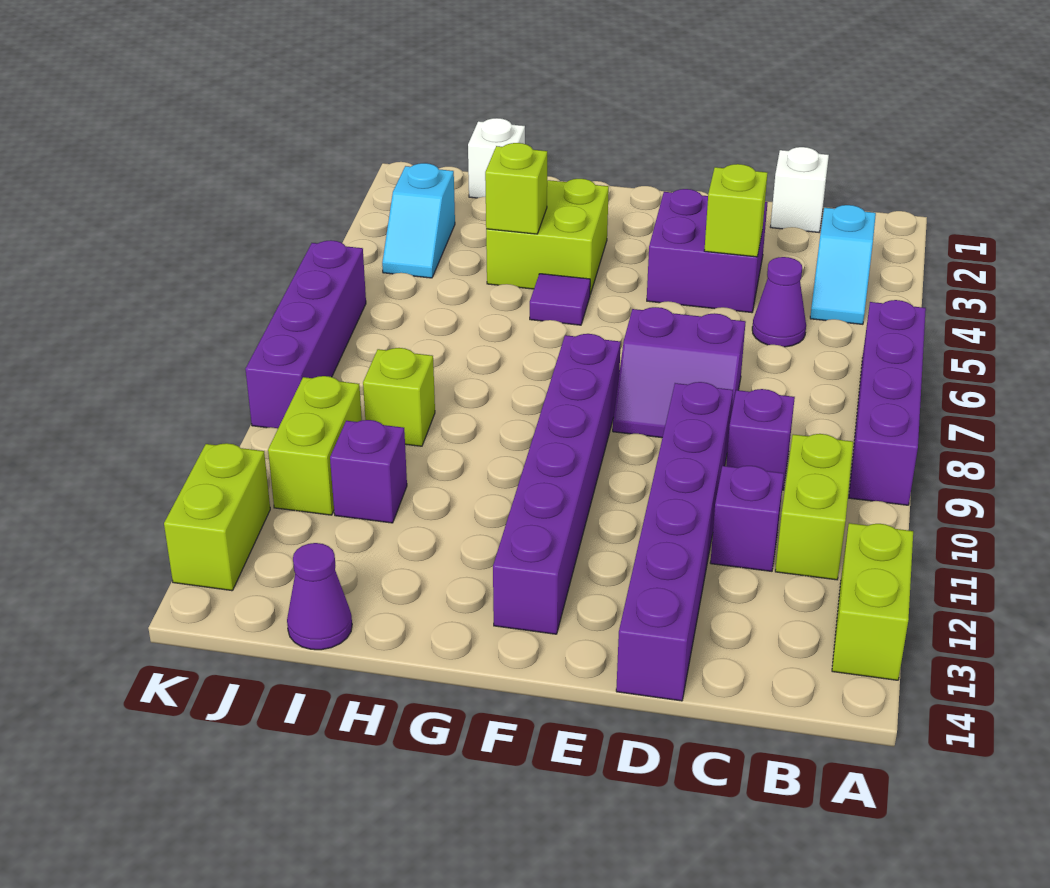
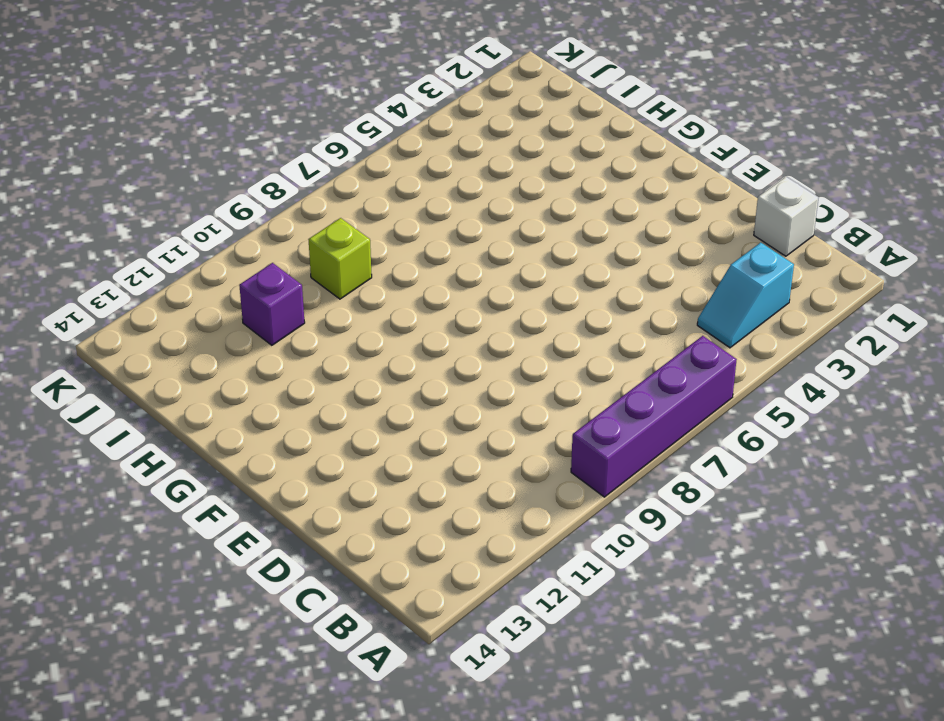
none -> lime brick A12:A13 level 1
none -> lime brick B10:B11 level 1
none -> purple cone C5 level 1

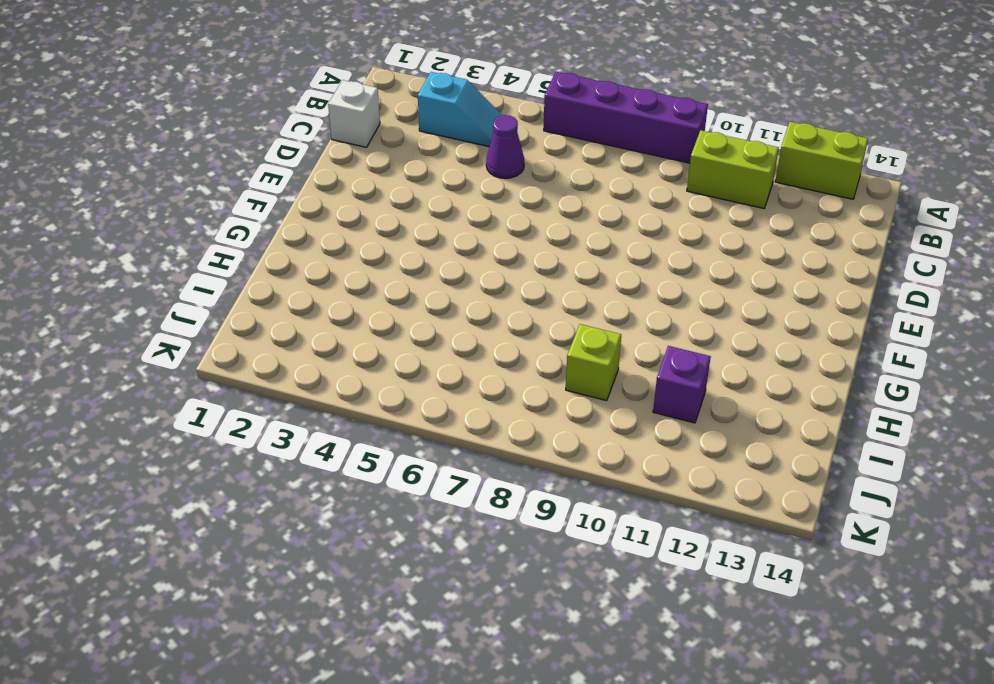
none -> purple brick C9 level 1
none -> purple brick C11 level 1
none -> purple brick D3:E4 level 1

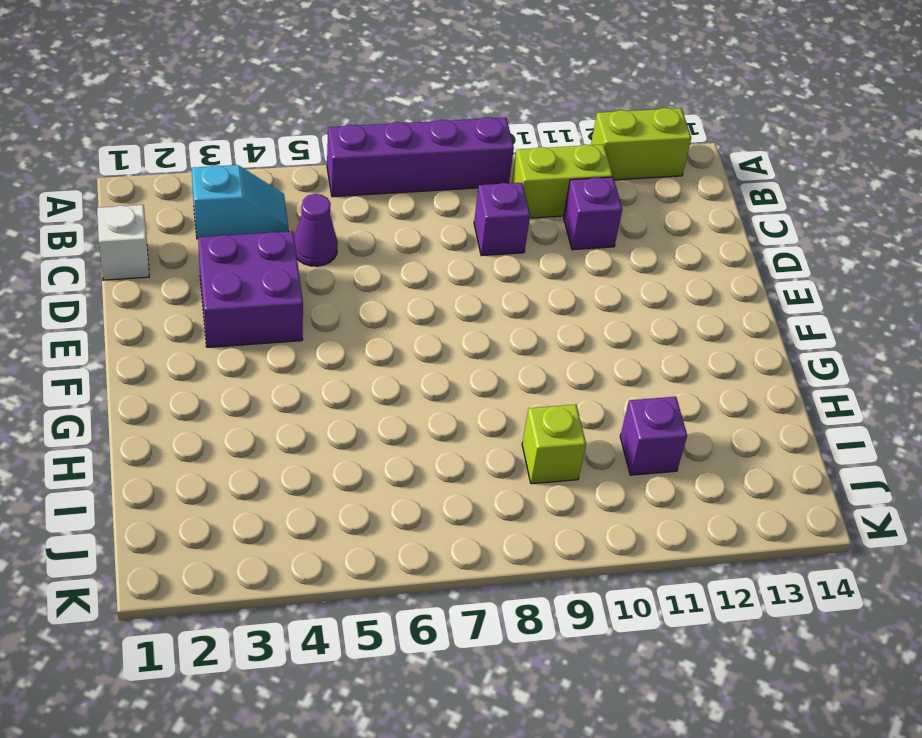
none -> purple slope D7:E8 level 1 top 7
none -> purple brick D9:D14 level 1
none -> purple brick F8:F13 level 1

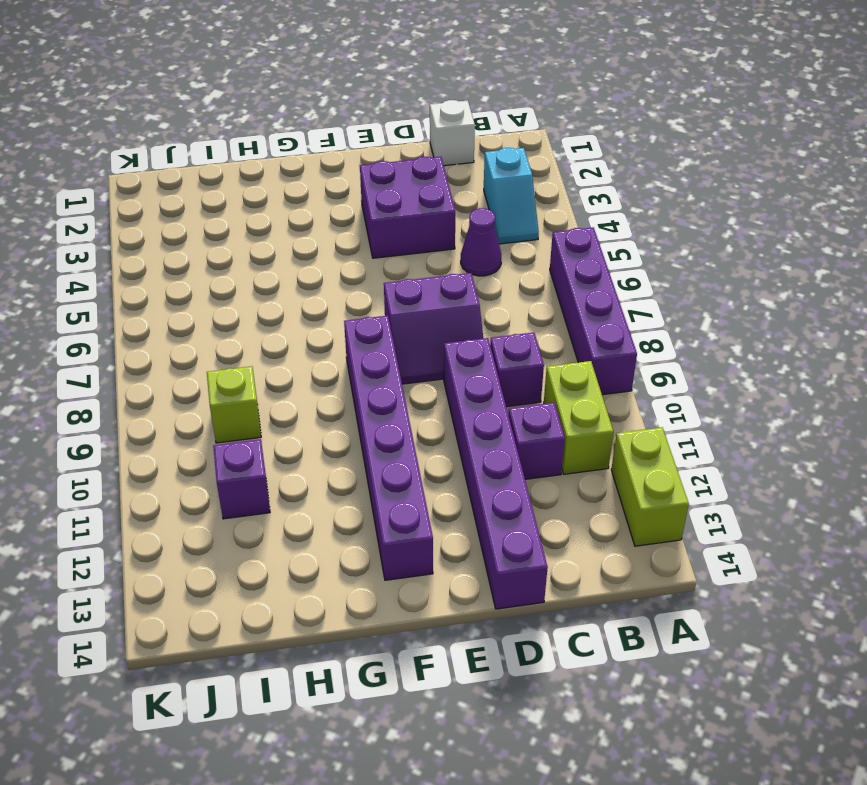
none -> lime brick G3:H4 level 1
none -> purple tile G5 level 1
none -> white brick I1 level 1

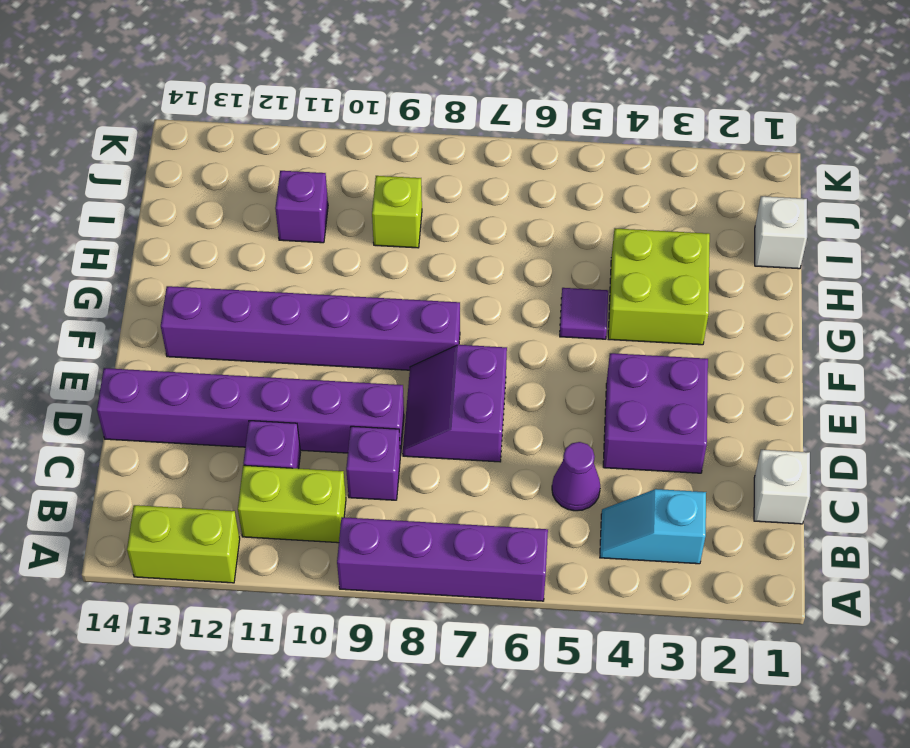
none -> purple cone I14 level 1
none -> cyan slope J3:J4 level 1 top 3
none -> lime brick J10:J11 level 1

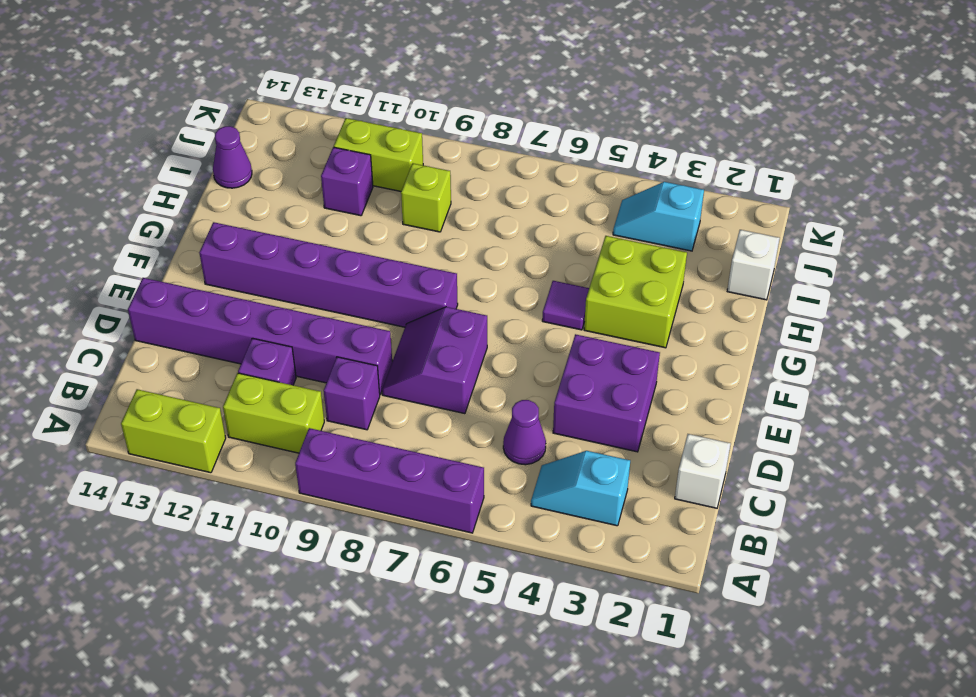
none -> purple brick K6:K9 level 1
none -> lime brick K12:K13 level 1
none -> lime brick D4 level 2

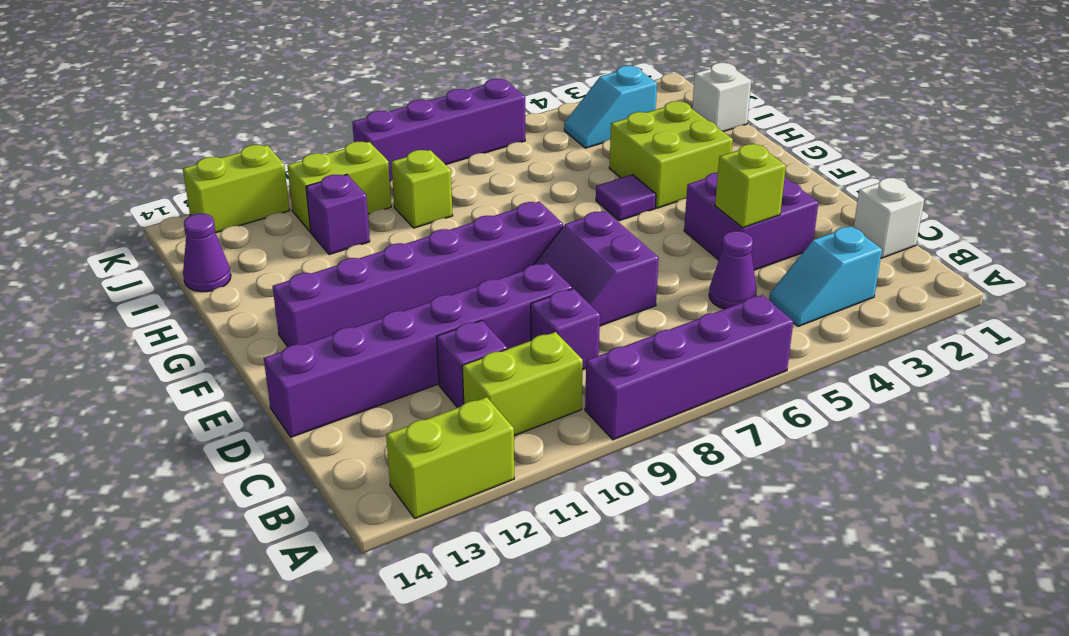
none -> lime brick H4 level 2

